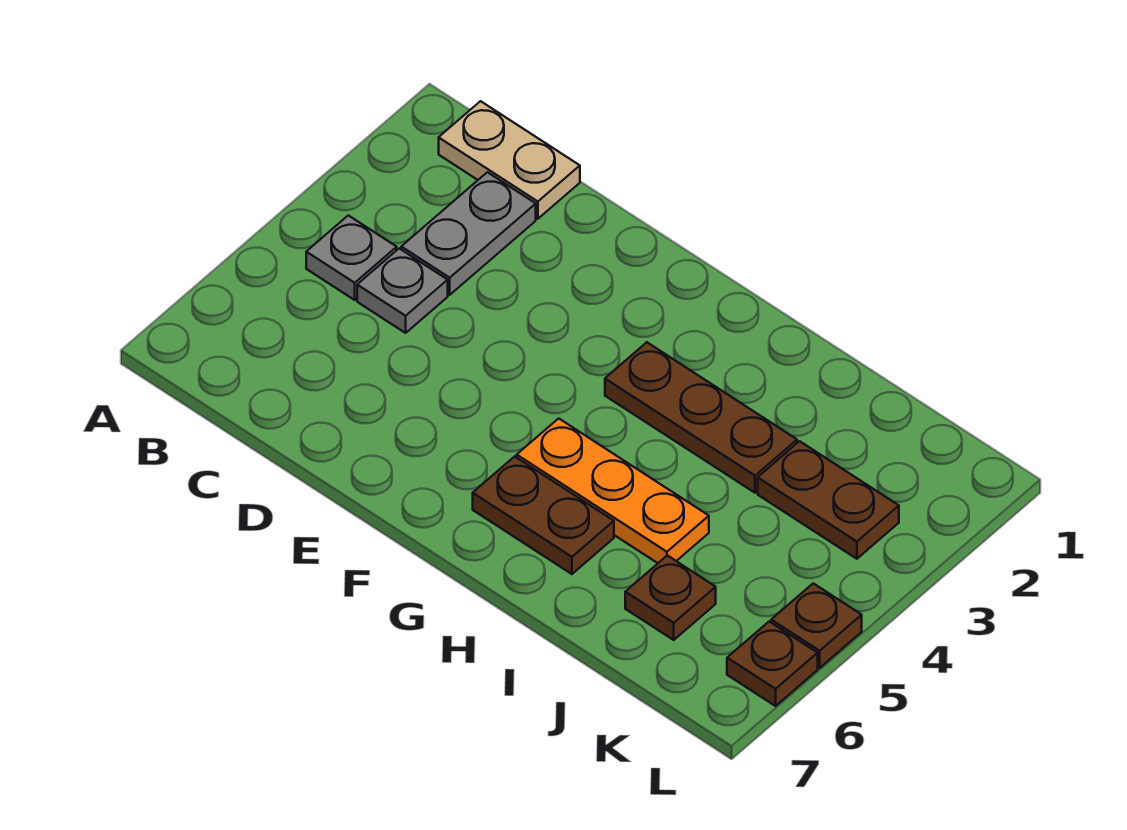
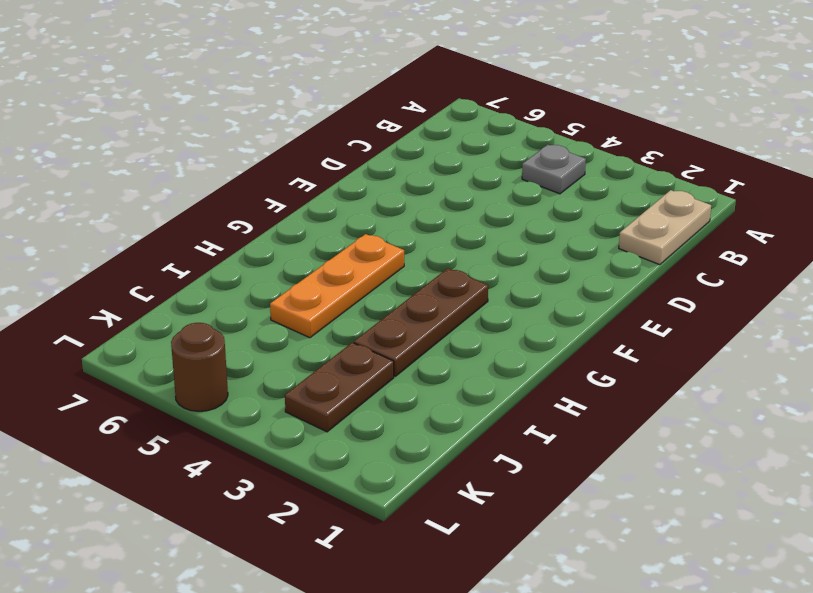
brown round brick L5 level 1 -> brown plate L5 level 1
none -> grey plate C2:C3 level 1
none -> grey plate C4 level 1

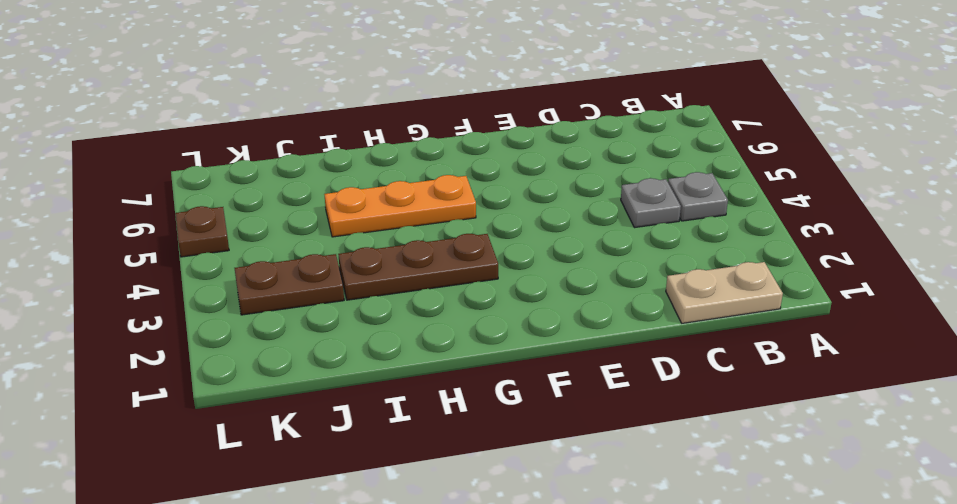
none -> grey plate C2:C3 level 1
none -> brown plate G6:H6 level 1

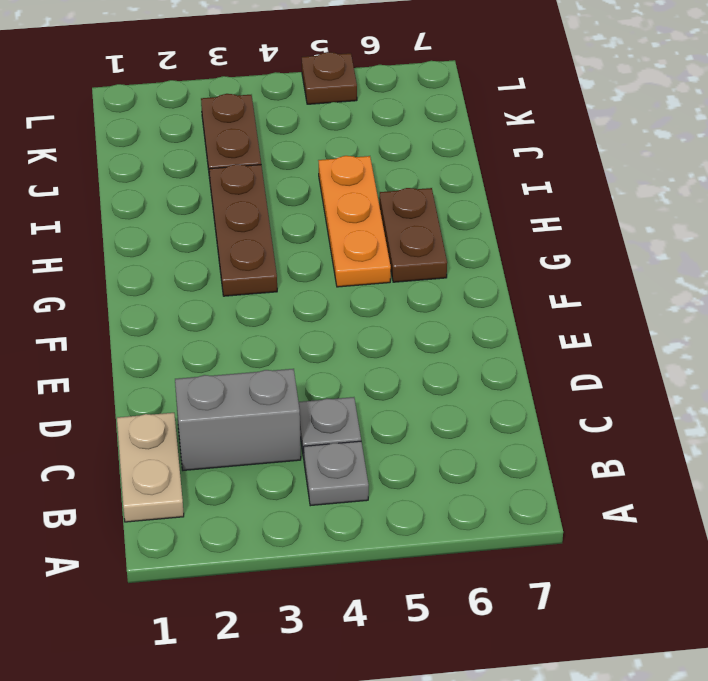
grey brick C2:C3 level 1 -> grey plate C2:C3 level 1
none -> brown plate J6 level 1
none -> brown plate L6 level 1

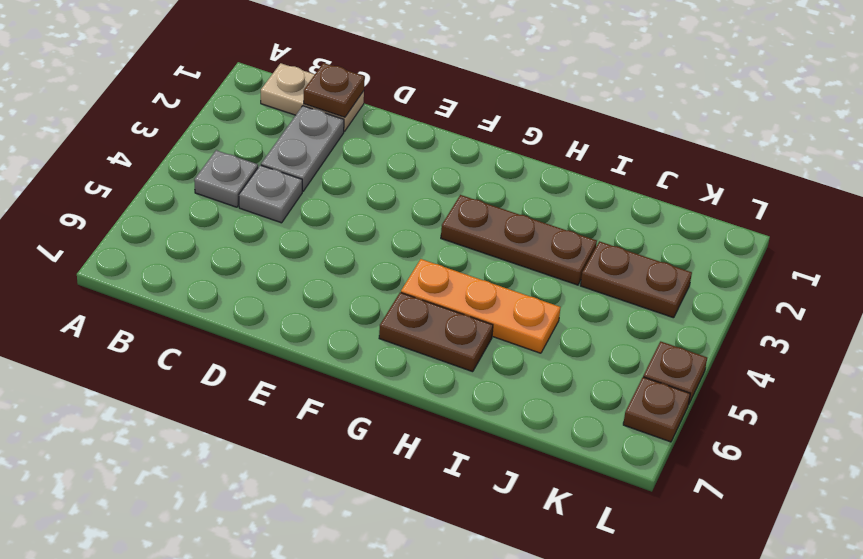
brown plate C1 level 2 -> brown plate J6 level 1

